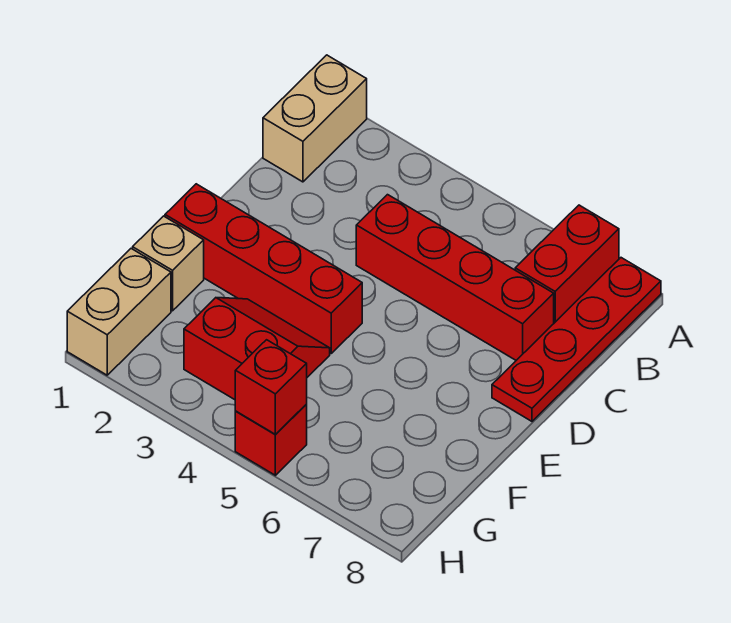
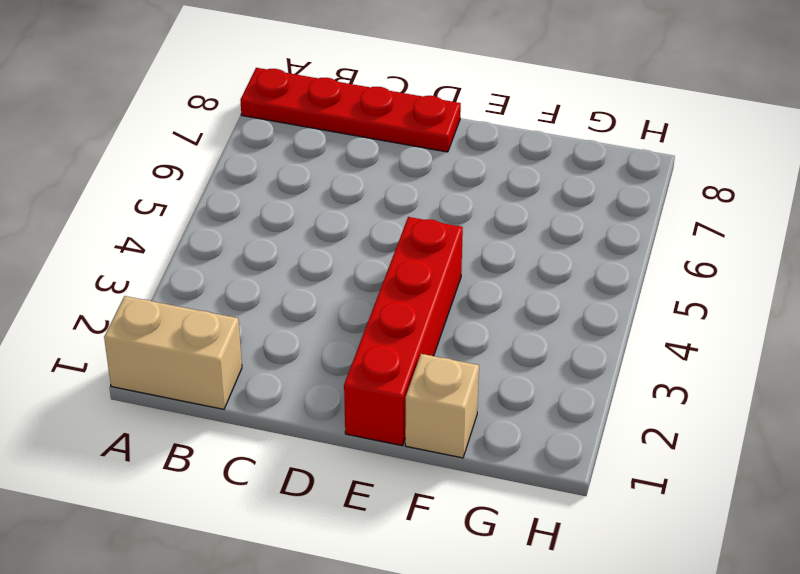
none -> red brick A7:B7 level 1
none -> red brick C4:C7 level 1

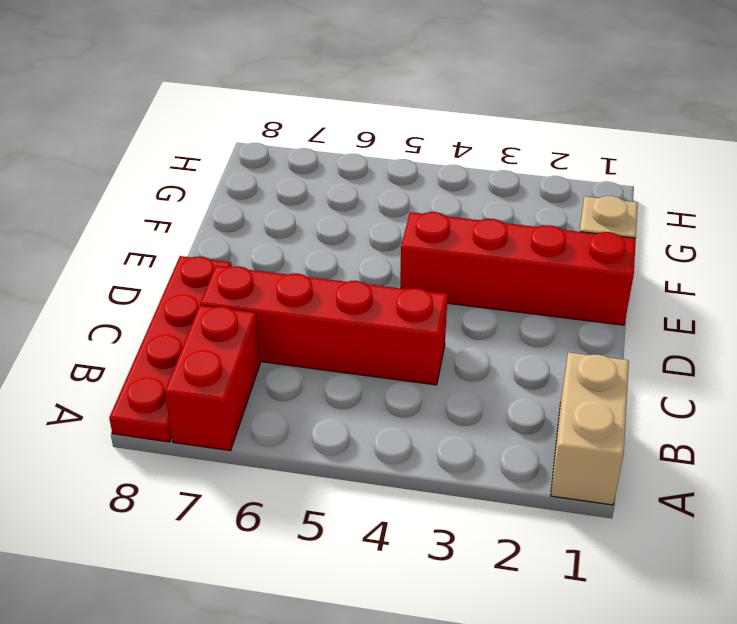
none -> red slope F3:G4 level 1 top G
none -> tan brick G1:H1 level 1

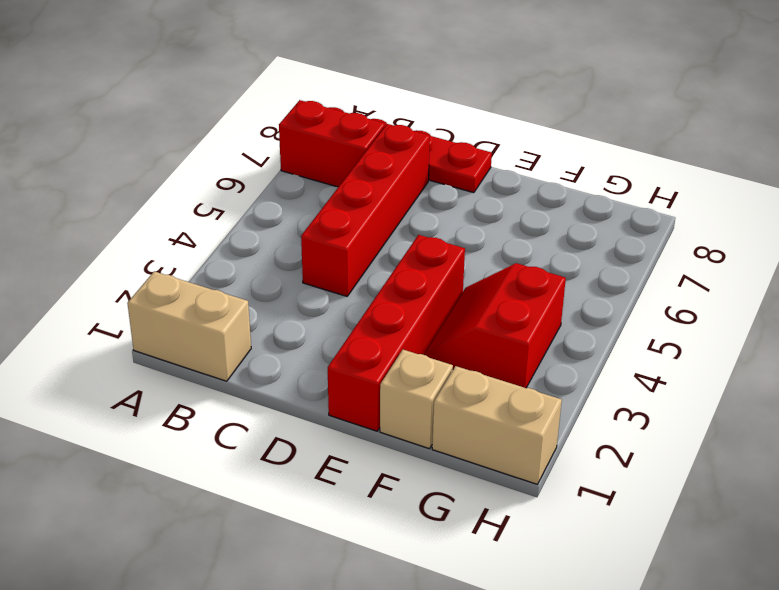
none -> red brick H5 level 1
none -> red brick H5 level 2

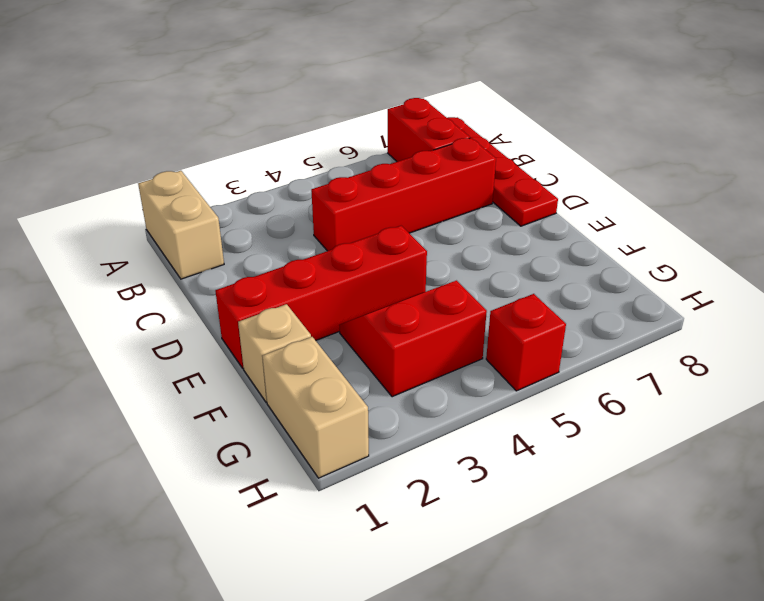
none -> red brick H5 level 2

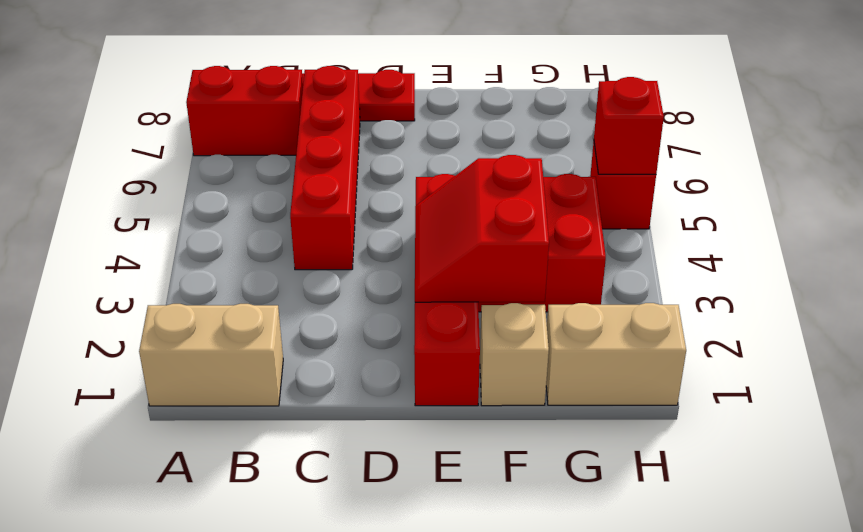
red slope E2:F3 level 2 top F -> none

